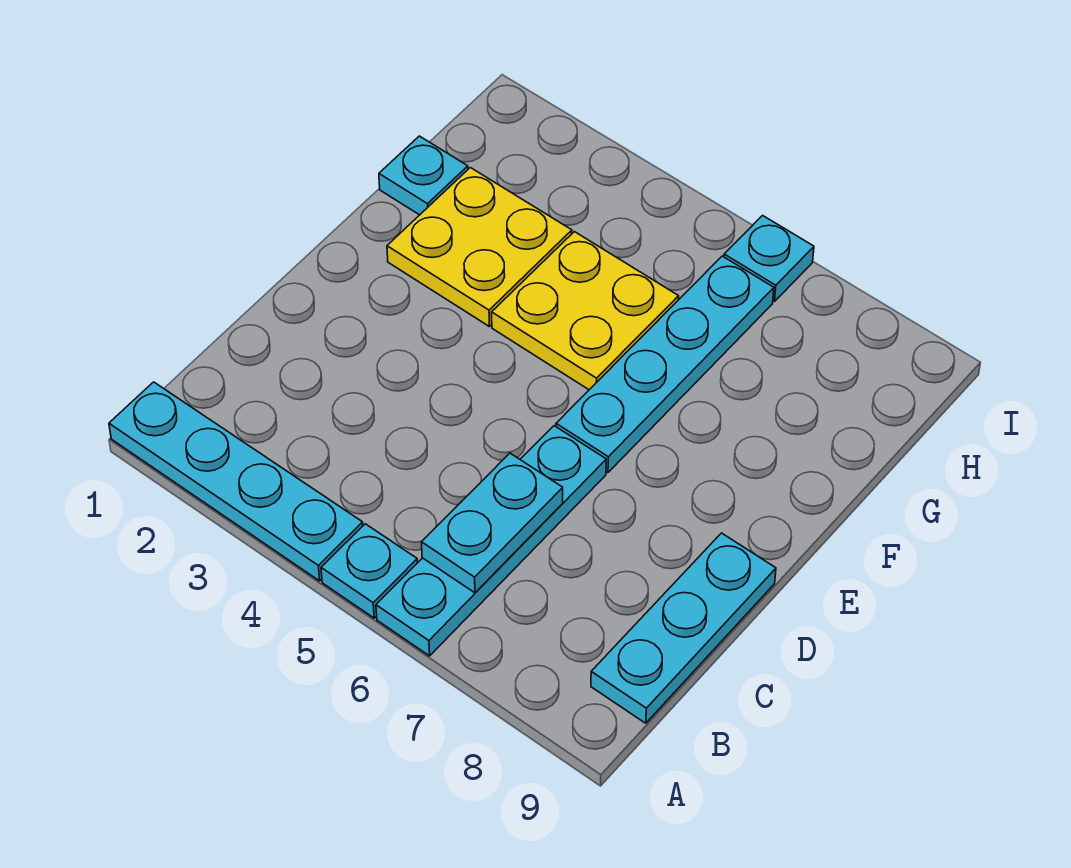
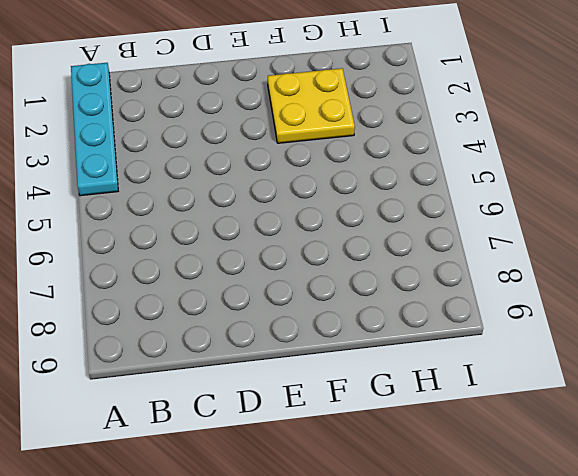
none -> cyan plate A5 level 1
none -> cyan plate A6:D6 level 1

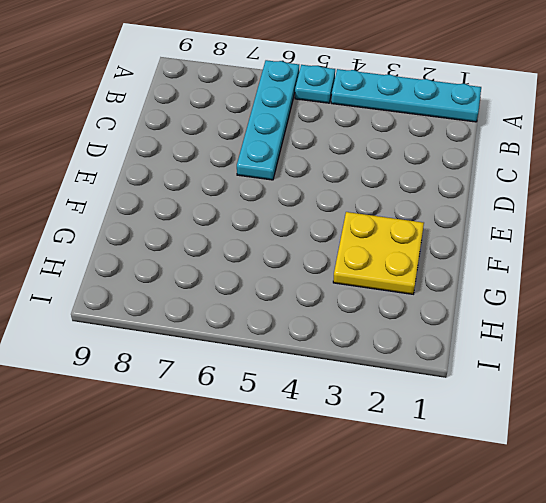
none -> cyan plate B9:D9 level 1
none -> cyan plate E6:H6 level 1

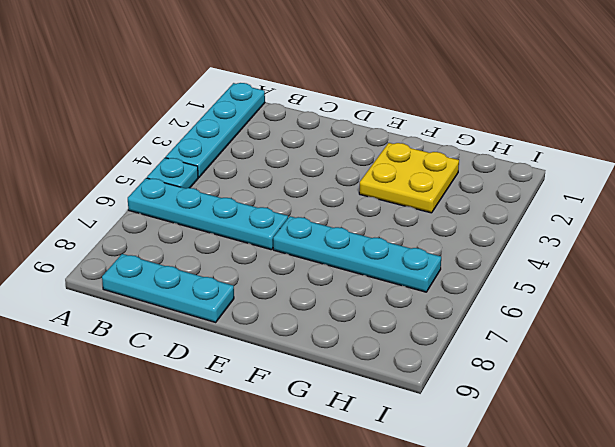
none -> yellow plate F4:G5 level 1
none -> cyan plate G1 level 1

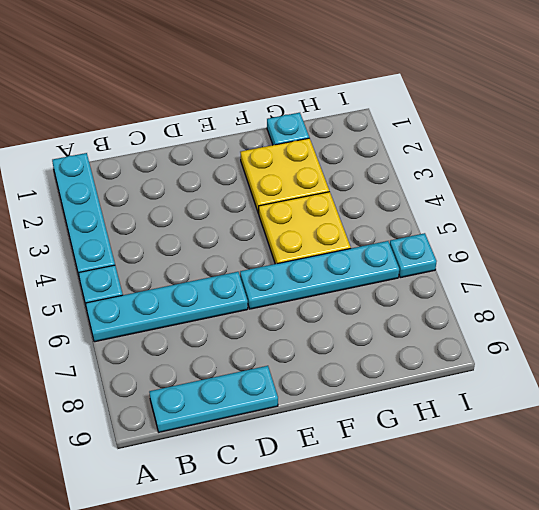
none -> cyan plate B6:C6 level 2

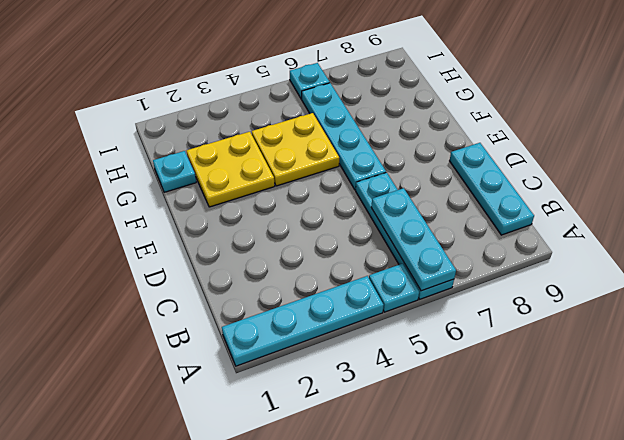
cyan plate A6:C6 level 2 -> cyan plate B6:C6 level 2

